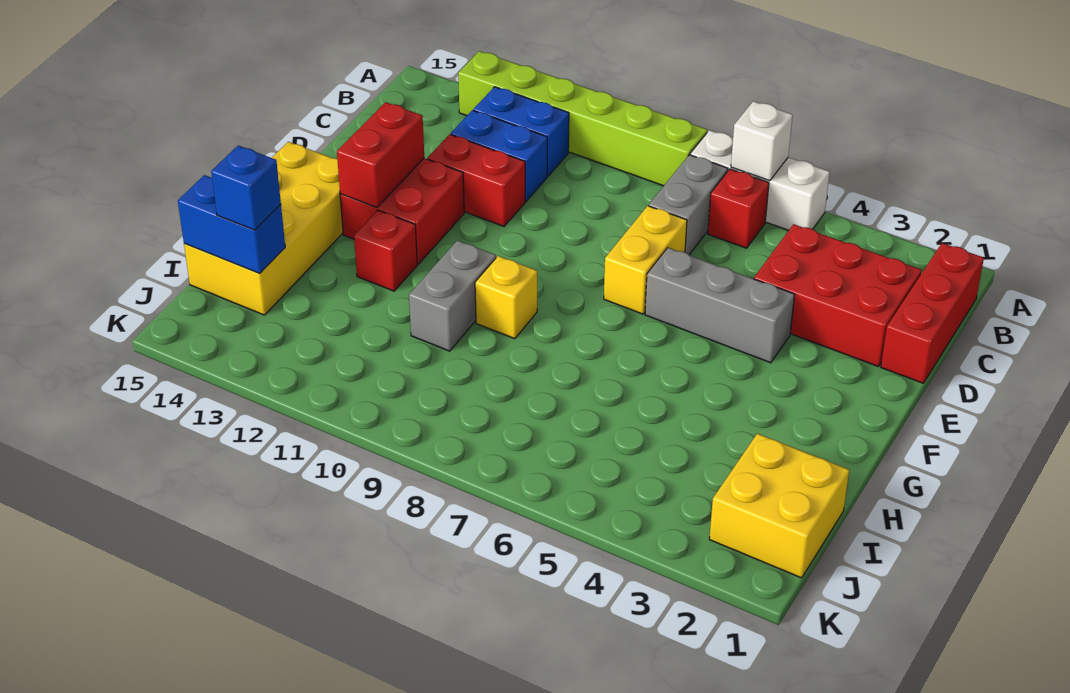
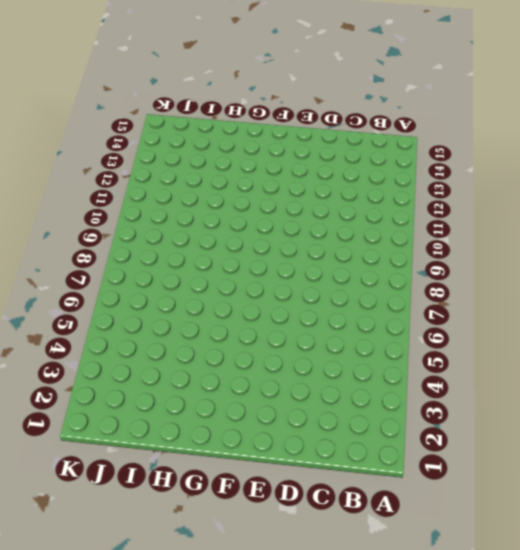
none -> white brick A5:A7 level 1
none -> lime brick A8:A13 level 1
none -> red brick B1:D1 level 1

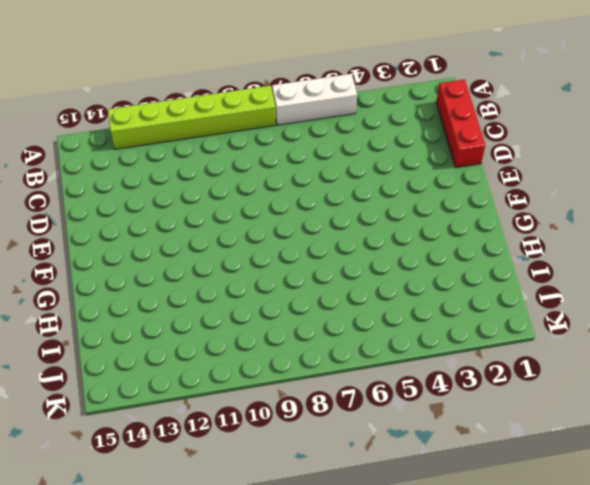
none -> red brick B6 level 1
none -> grey brick B7:C7 level 1
none -> blue brick B11:B12 level 1

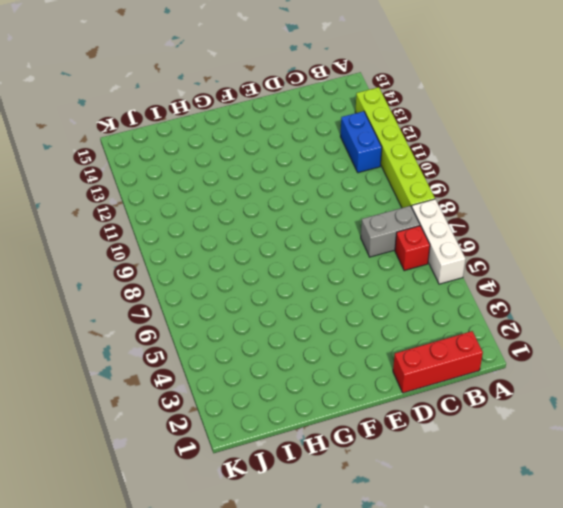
none -> red brick C2:D4 level 1
none -> blue brick C11:C12 level 1
none -> yellow brick D7:E7 level 1

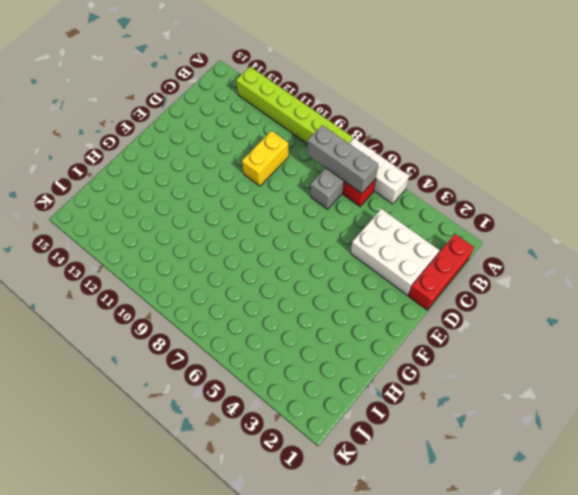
grey brick B6:B8 level 2 -> grey brick E4:E6 level 1
white brick C2:D4 level 1 -> red brick C2:D4 level 1
yellow brick C10:D10 level 1 -> yellow brick D7:E7 level 1
none -> blue brick B11:B12 level 1
none -> blue brick C11:C12 level 1
none -> red brick D11:D12 level 1

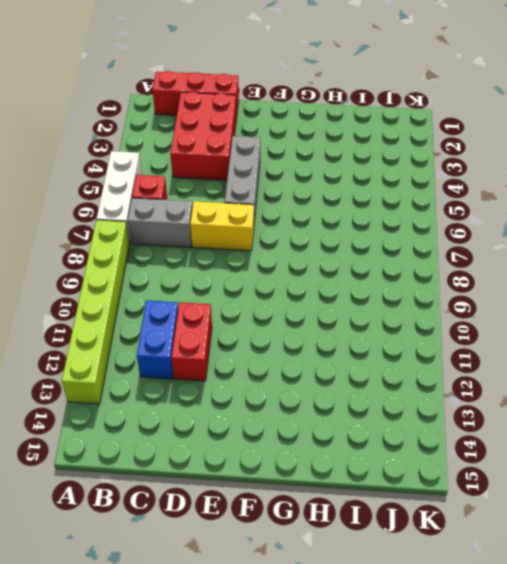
none -> blue brick B11:B12 level 1
none -> red brick E12:F13 level 1
none -> yellow brick F14:I15 level 1

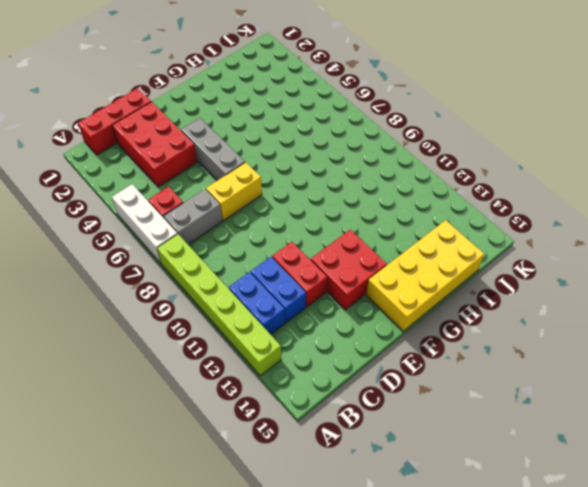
none -> yellow brick G9 level 1
none -> grey brick G10:H10 level 1
none -> red brick G12 level 1

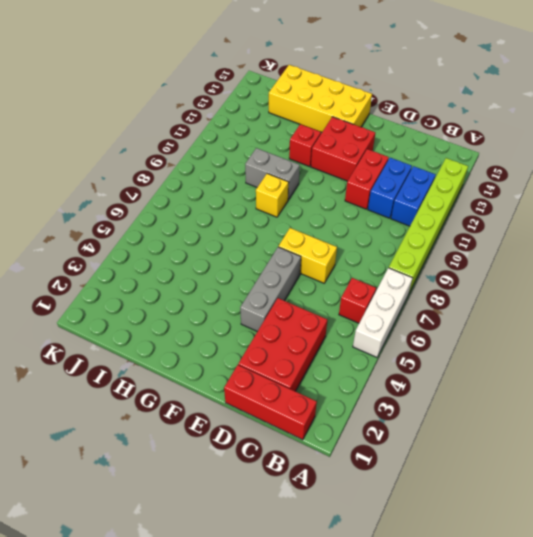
none -> grey brick B7:C7 level 1
none -> yellow brick I1:J2 level 1
none -> white brick A6 level 2

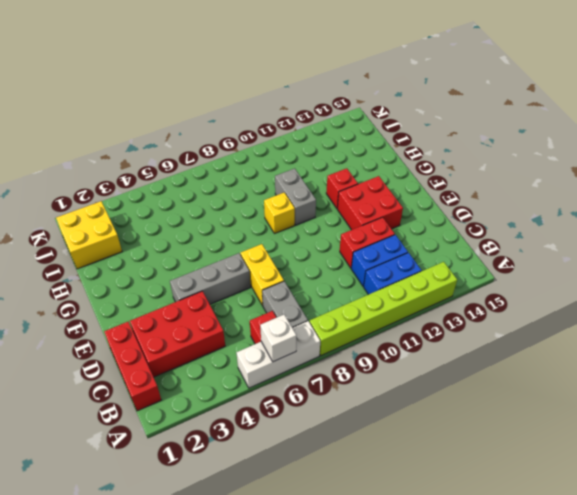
none -> yellow brick F14:I15 level 1
none -> red brick E13:F13 level 2
none -> blue brick I14:I15 level 2

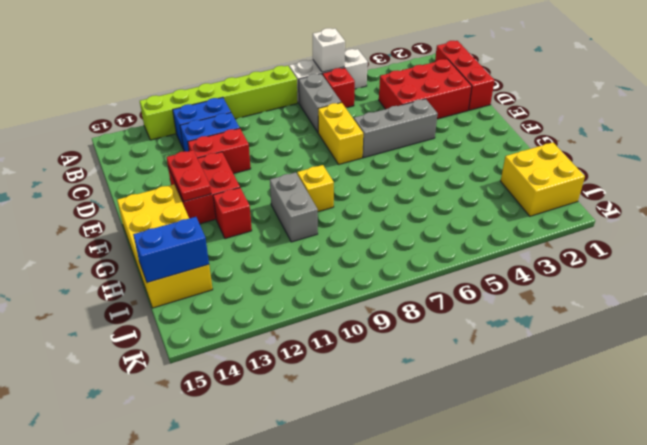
red plate E13:F13 level 2 -> red brick E13:F13 level 2
none -> blue brick I14 level 3

